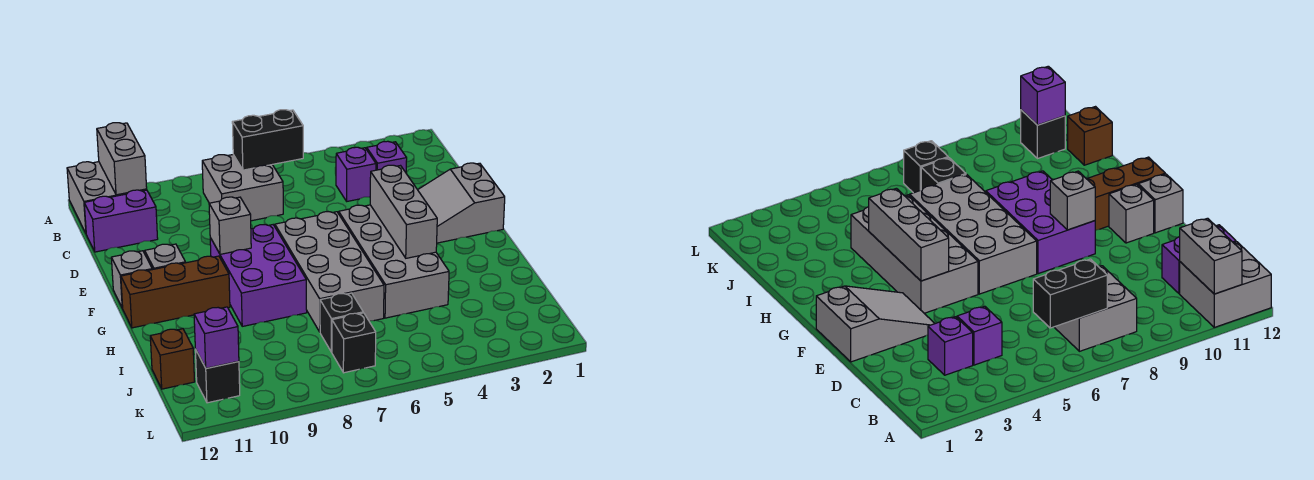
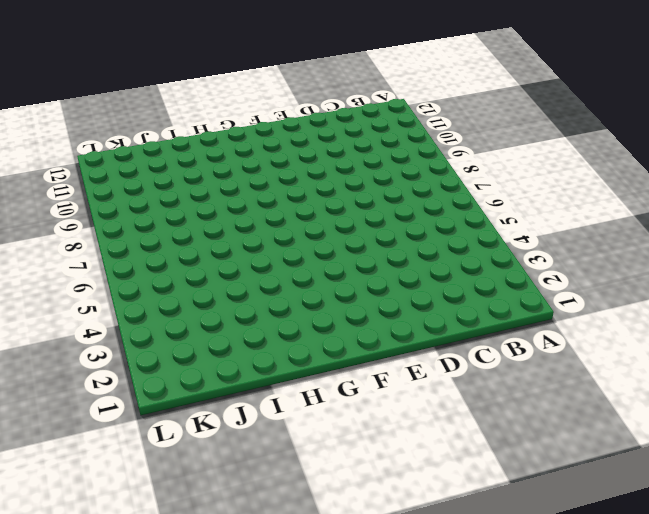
none -> grey brick A11:B12 level 1
none -> grey brick B7:C8 level 1
none -> purple brick C3 level 1

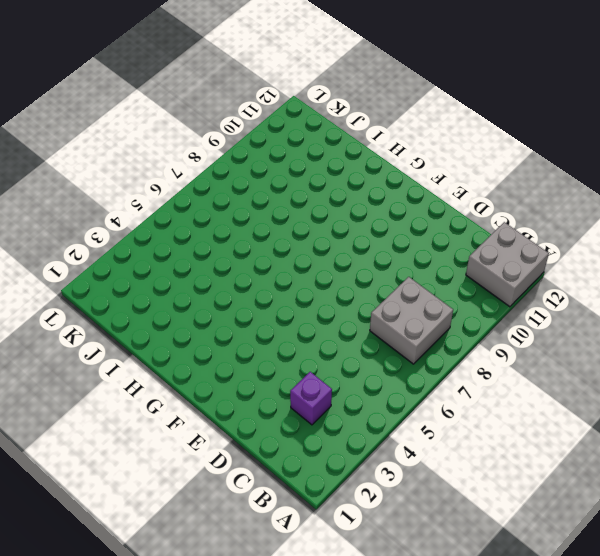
none -> purple brick C4 level 1
none -> purple brick C11:C12 level 1
none -> grey slope E1:F3 level 1 top 1

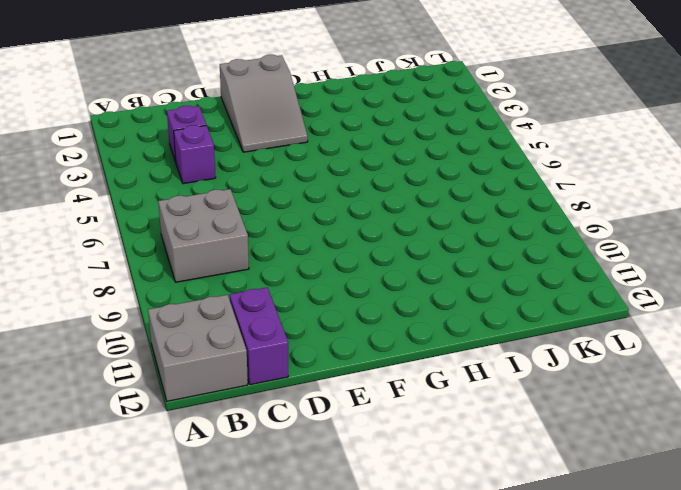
none -> grey brick F4:I5 level 1
none -> grey brick F6:I7 level 1
none -> purple brick F8:H9 level 1

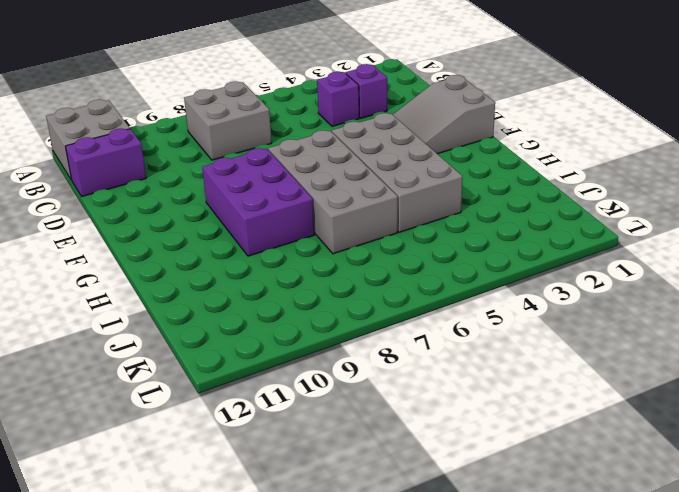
none -> grey brick F11 level 1
none -> grey brick F12 level 1
none -> brown brick G10:G12 level 1

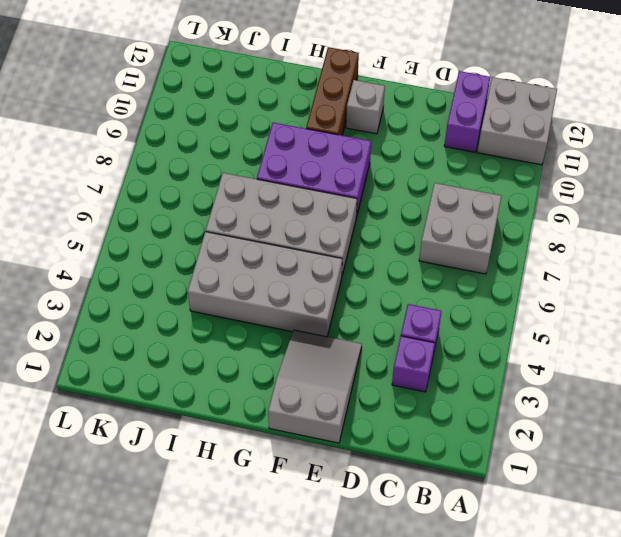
none -> grey brick F12 level 1
none -> black brick J7 level 1
none -> brown brick J12 level 1

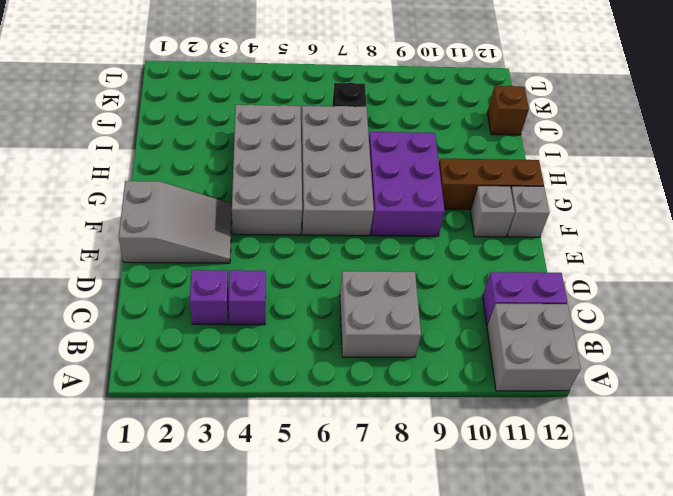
none -> black brick K7 level 1
none -> black brick K11 level 1
none -> grey brick A11:B11 level 2

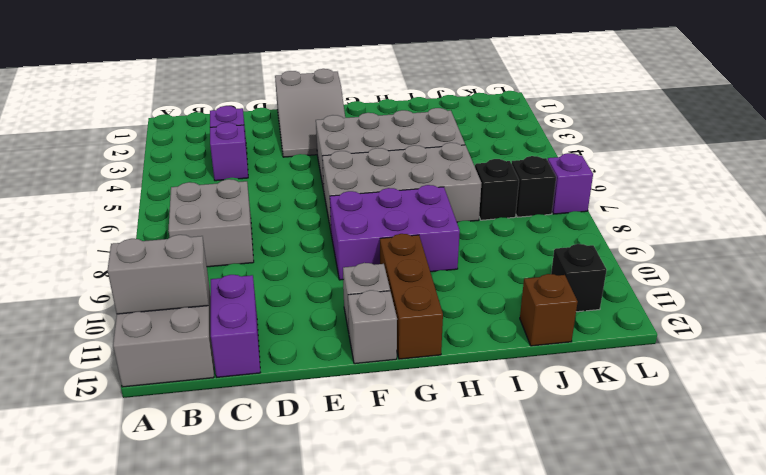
purple brick L7 level 1 -> purple brick K11 level 2
none -> black brick B6:B7 level 2
none -> grey brick F4:H4 level 2
none -> grey brick F9 level 2

